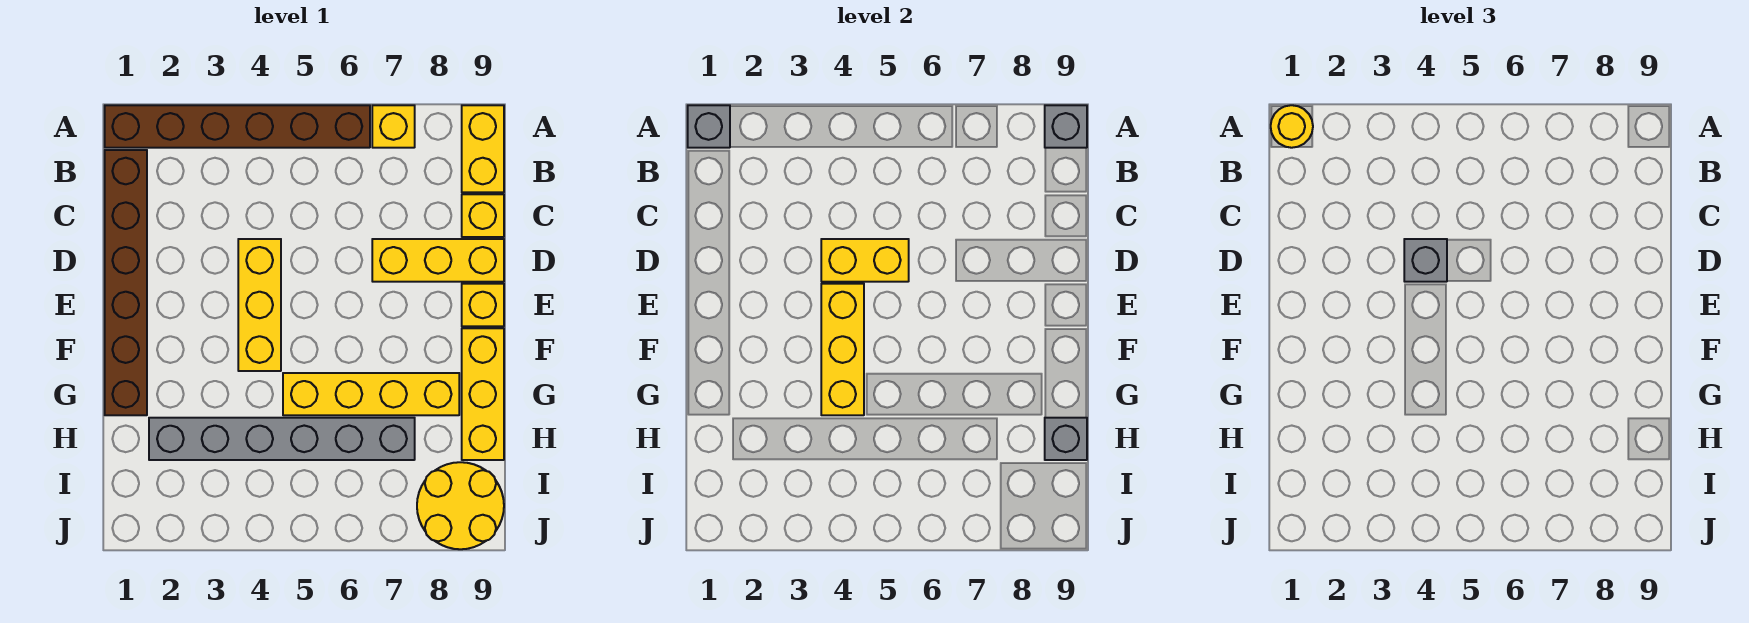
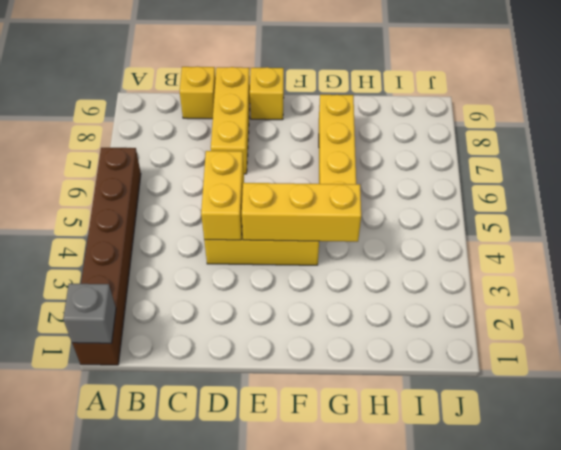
none -> yellow brick A7 level 1
none -> yellow brick A9:B9 level 1
none -> brown brick B1:G1 level 1

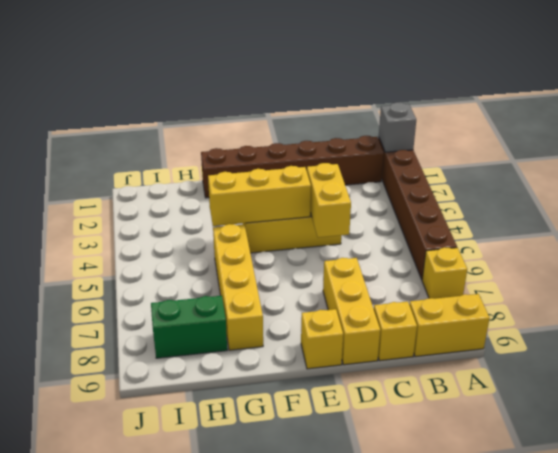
green brick H8:I8 level 1 -> yellow round brick I8:J9 level 1
none -> yellow brick F9:H9 level 1
none -> grey brick H2:H7 level 1
none -> grey brick A9 level 2

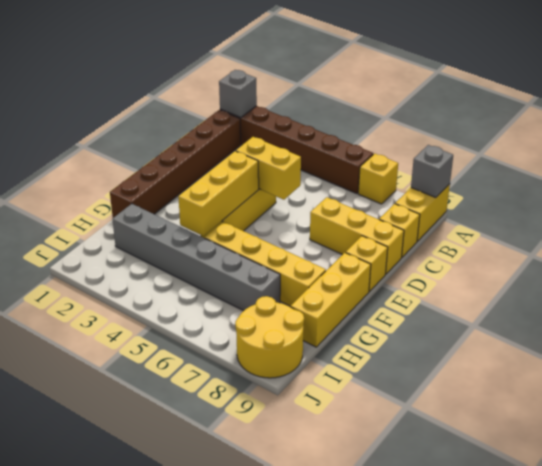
none -> grey brick H9 level 2
none -> yellow round brick A1 level 3
none -> grey brick D4 level 3

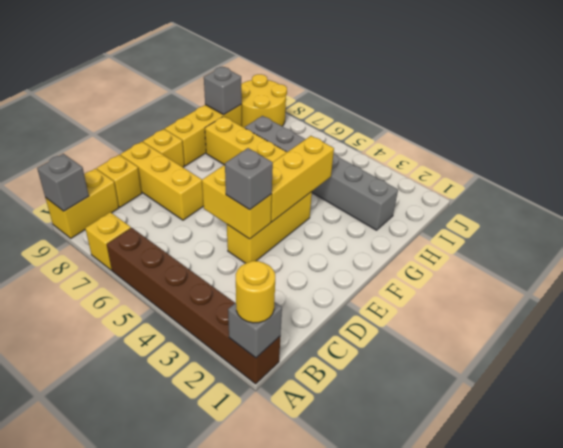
none -> brown brick B1:G1 level 1

